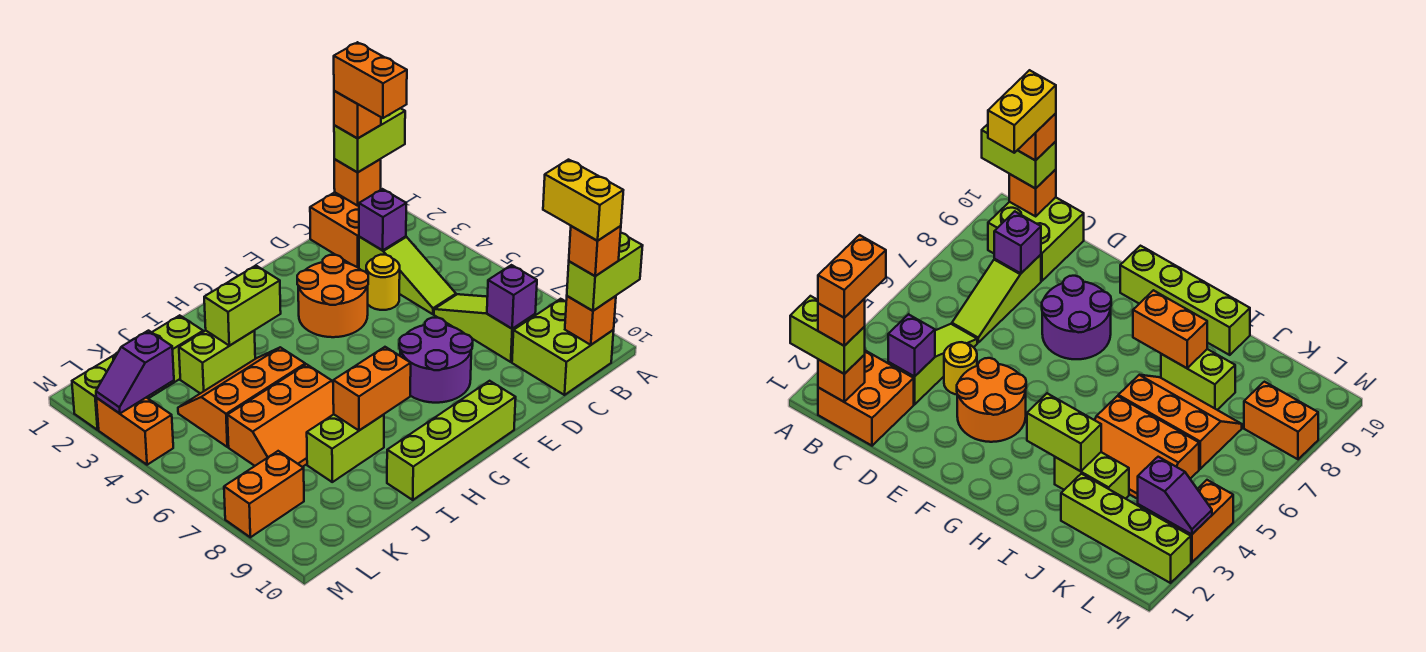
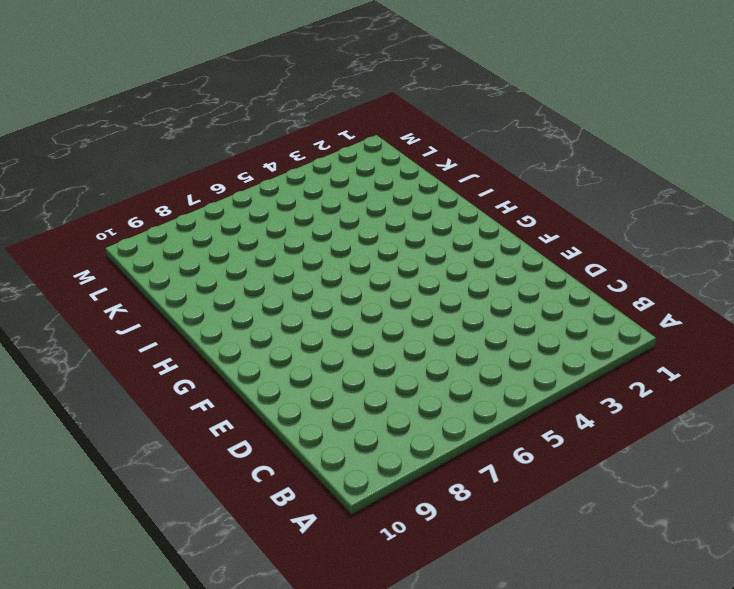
none -> orange brick B1:C2 level 1
none -> lime brick B9:C10 level 1
none -> lime slope C3:C5 level 1 top 3

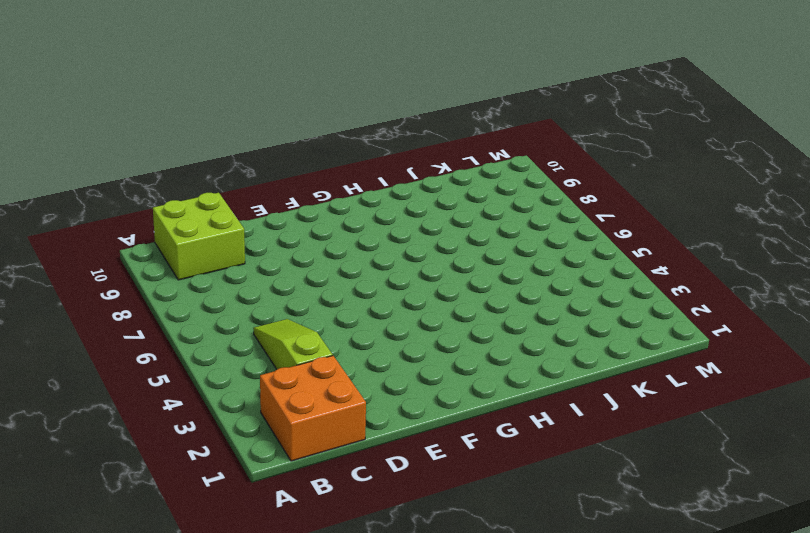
none -> lime slope C6:C8 level 1 top 8
none -> yellow round brick D4 level 1
none -> orange round brick E3:F4 level 1

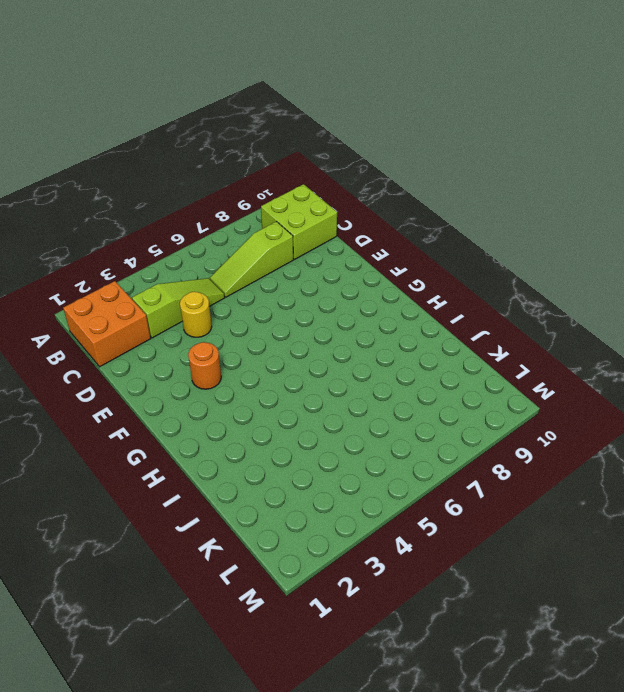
orange round brick F3 level 1 -> orange round brick E3:F4 level 1
none -> purple round brick E7:F8 level 1
none -> lime brick F10:I10 level 1
none -> lime brick I3:J3 level 1

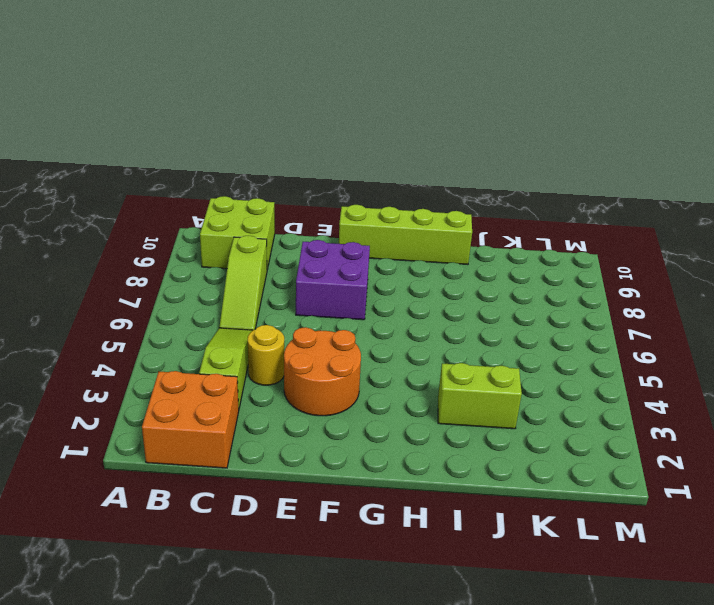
purple brick E7:F8 level 1 -> purple round brick E7:F8 level 1
none -> orange slope I4:K5 level 1 top 5
none -> orange slope I6:K7 level 1 top 6
none -> lime brick I8:J8 level 1

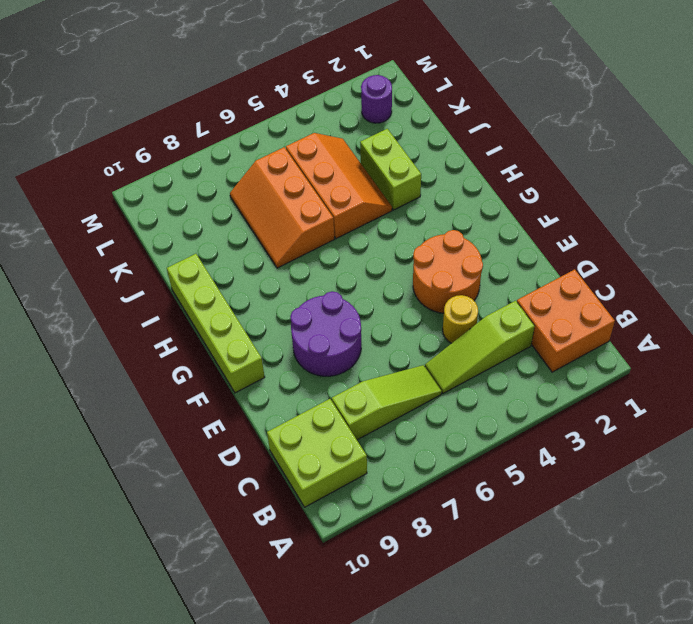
purple round brick L2 level 1 -> lime brick J2:M2 level 1
none -> lime brick I8:J8 level 1
none -> orange brick L8:M8 level 1
none -> orange brick M3:M4 level 1

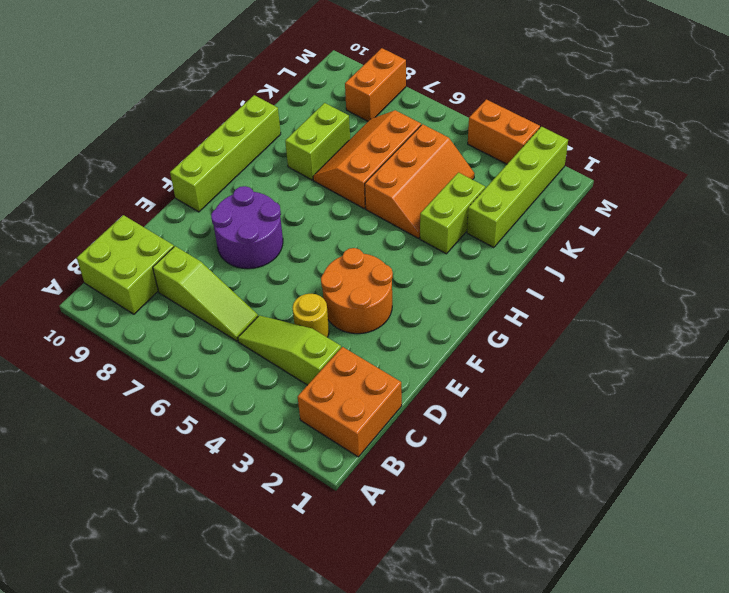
none -> orange brick B1 level 2
none -> orange brick B10 level 2
none -> purple brick C3 level 2

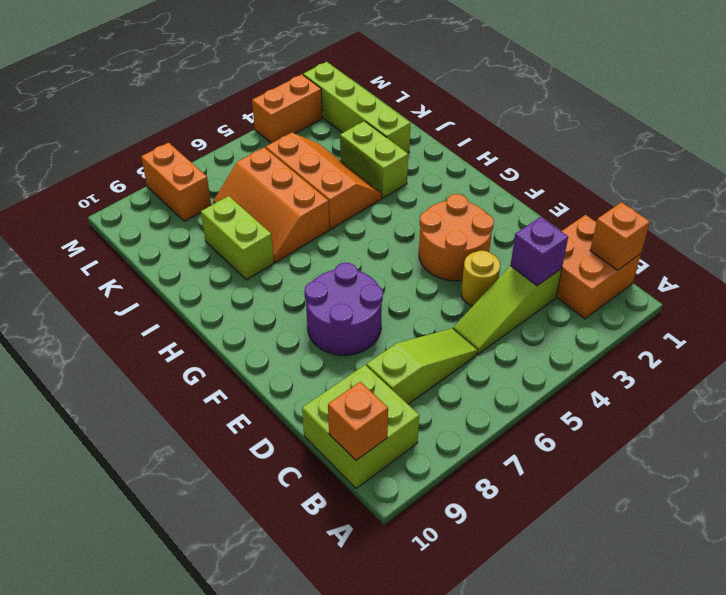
none -> lime brick F10:I10 level 1
none -> purple brick C8 level 2
none -> lime brick H3:I3 level 2

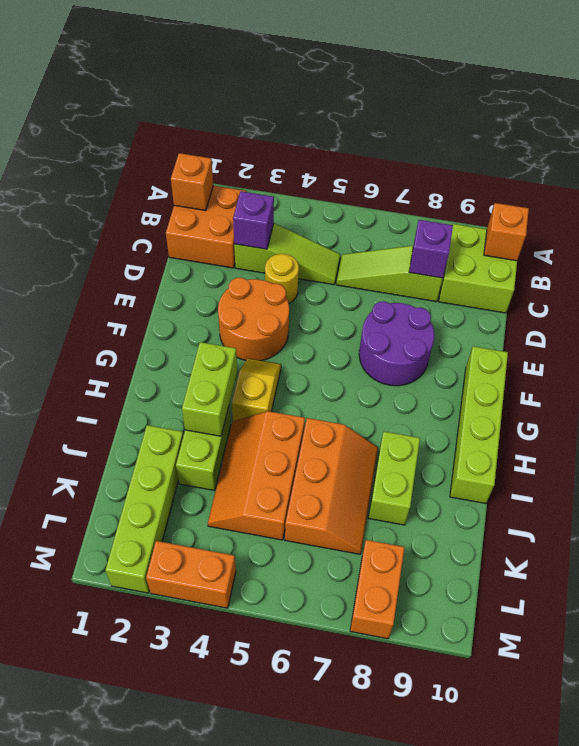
yellow slope G4:H4 level 1 top H -> none
none -> orange brick H8:I8 level 2
none -> purple slope L3:M3 level 2 top L
none -> lime brick A1:B1 level 3

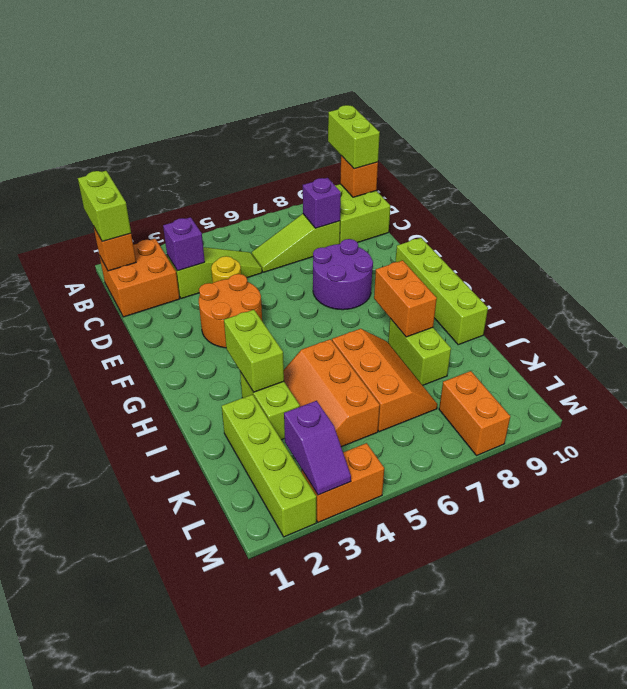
none -> orange brick B1 level 4
none -> orange brick B10 level 4
none -> orange brick B1:B2 level 5

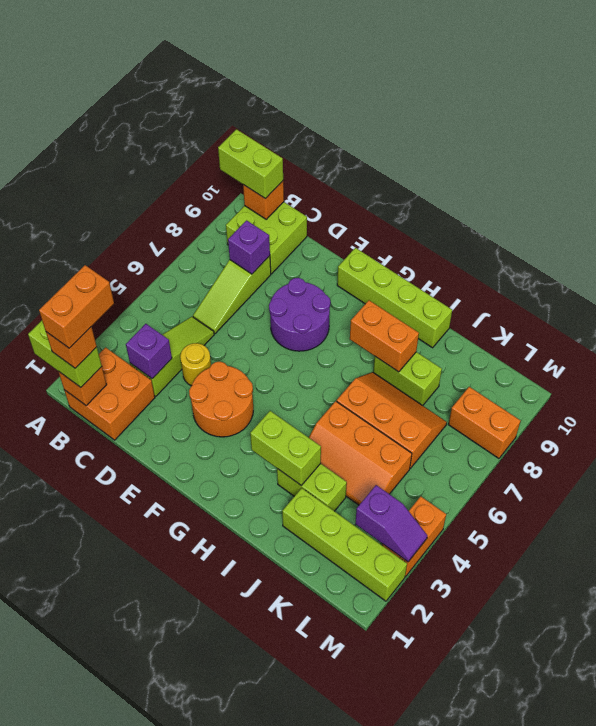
none -> orange brick B10 level 4
none -> yellow brick B9:B10 level 5

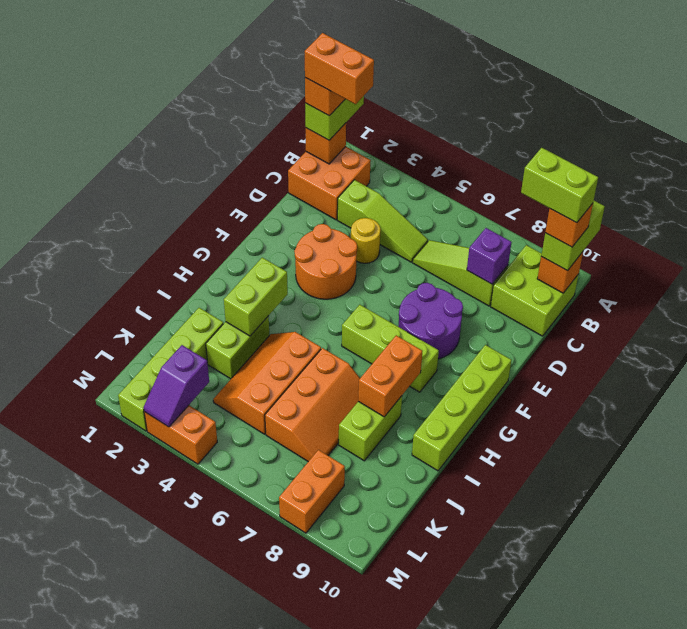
lime brick B9:B10 level 5 -> yellow brick B9:B10 level 5
lime brick G6:G8 level 1 -> none
none -> purple brick C3 level 2

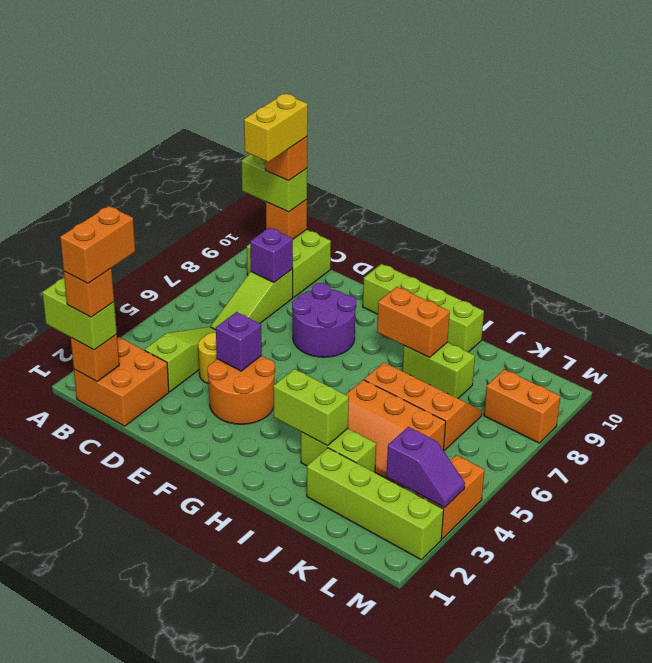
purple brick E4 level 2 -> purple brick C3 level 2

